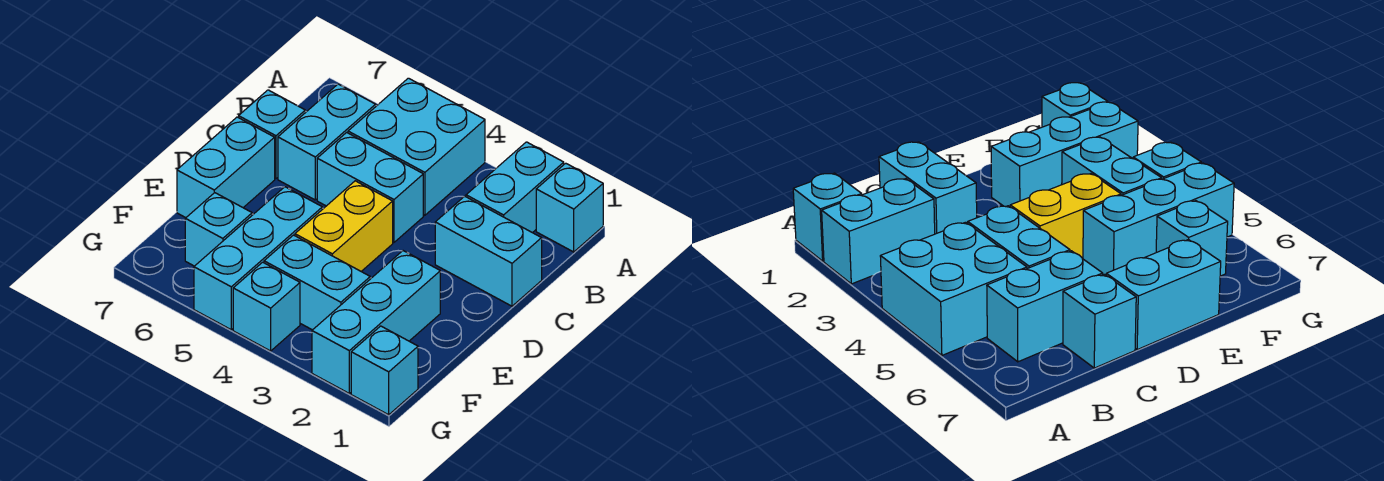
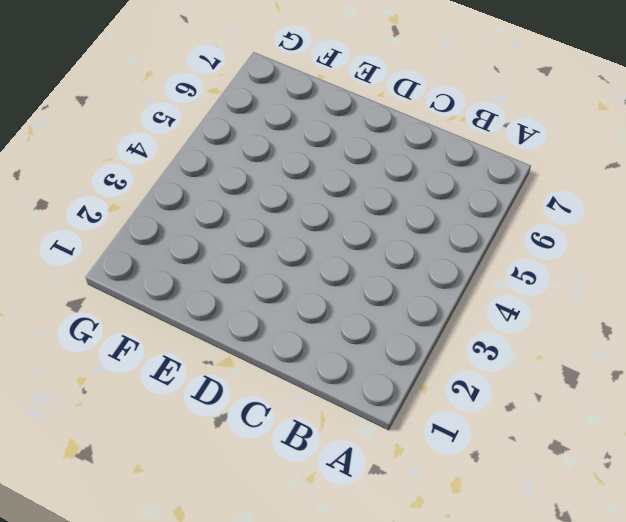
none -> cyan brick A1 level 1
none -> cyan brick A2:B2 level 1
none -> cyan brick A4:B5 level 1

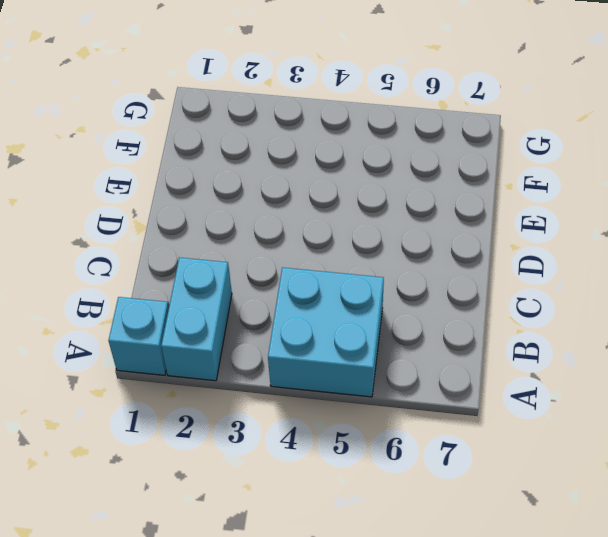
none -> cyan brick B6:C6 level 1
none -> cyan brick C1:C2 level 1
none -> cyan brick C4:C5 level 1

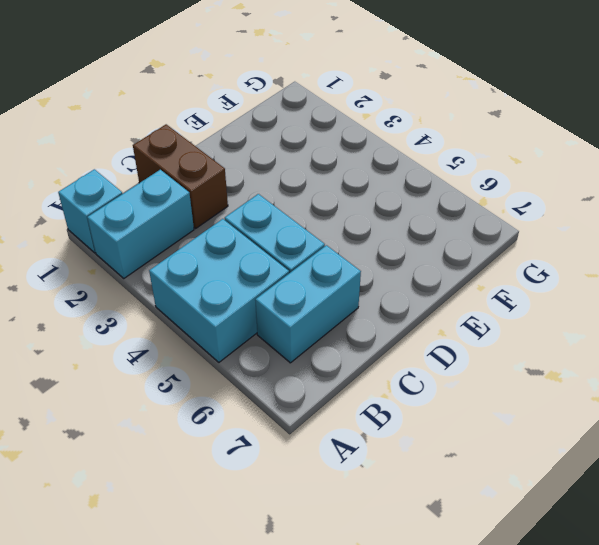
brown brick C1:C2 level 1 -> cyan brick C1:C2 level 1
none -> cyan brick C7 level 1
none -> yellow brick D4:E4 level 1
none -> cyan brick D7:E7 level 1

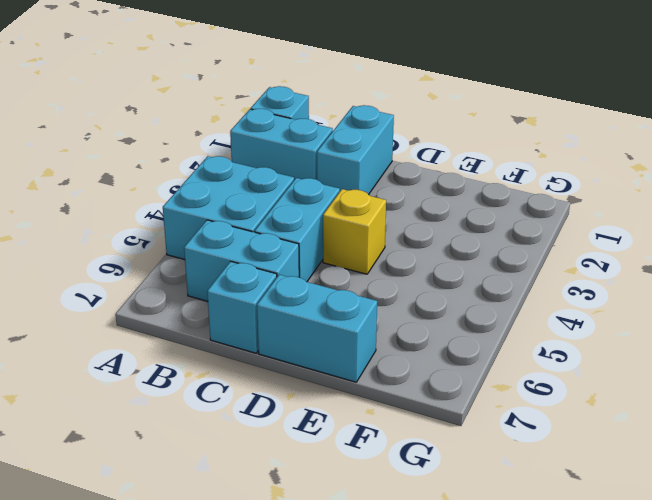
yellow brick D4 level 1 -> yellow brick D4:E4 level 1
none -> cyan brick E2:G2 level 1
none -> cyan brick E5:G5 level 1
none -> cyan brick F3:F4 level 1

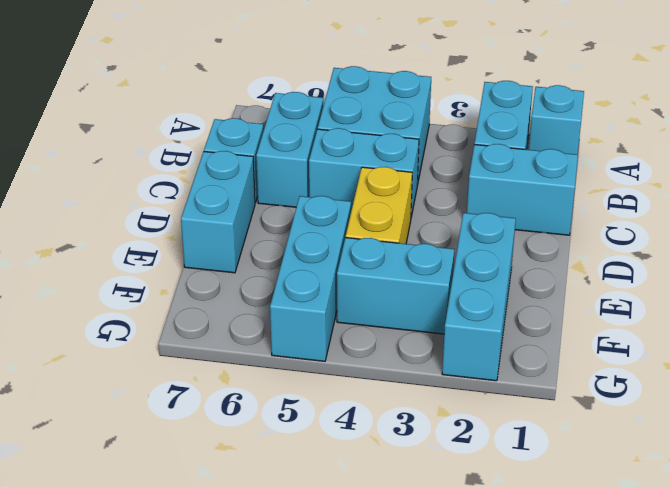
none -> cyan brick F6 level 1
none -> cyan brick G1 level 1
none -> cyan brick G4 level 1

